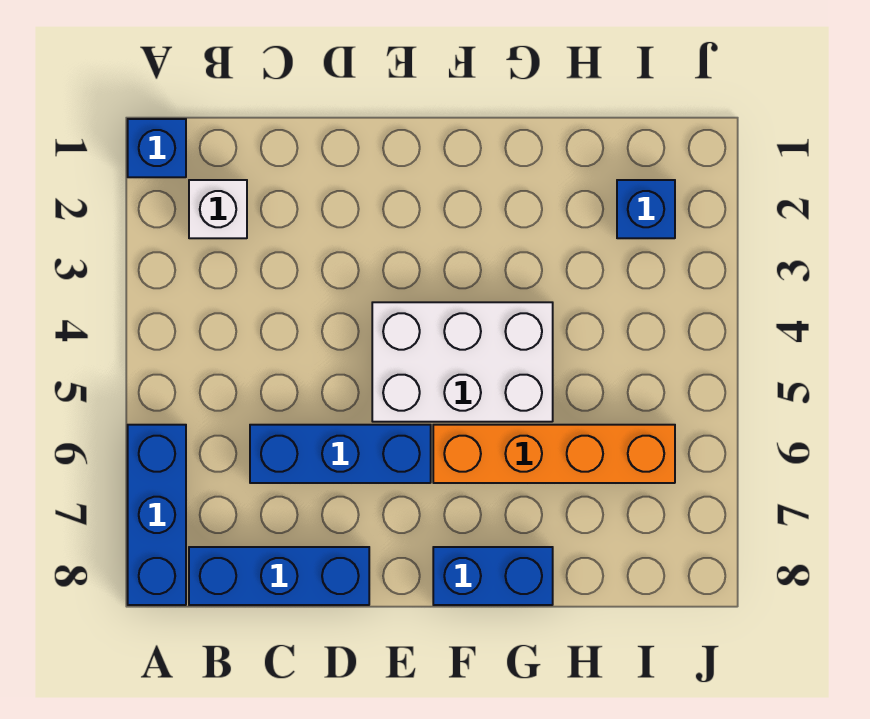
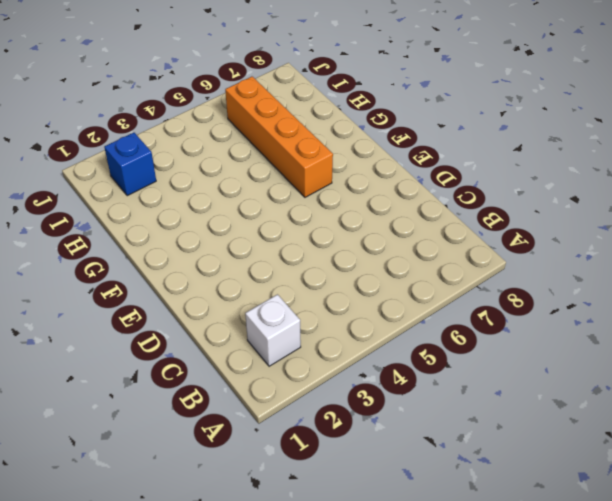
none -> blue brick A1 level 1
none -> blue brick A6:A8 level 1

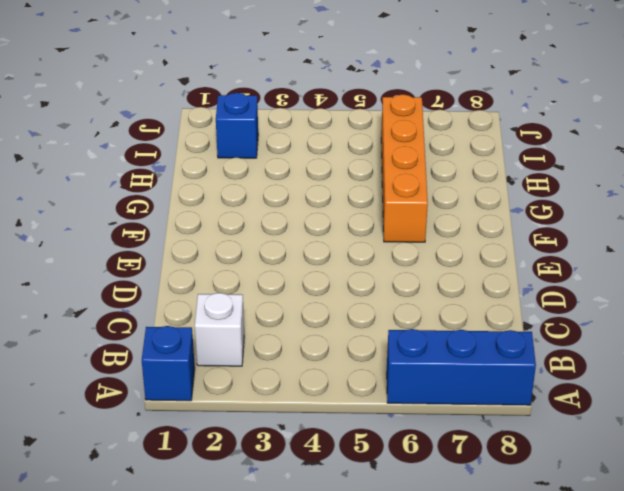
none -> blue brick B8:D8 level 1
none -> blue brick C6:E6 level 1

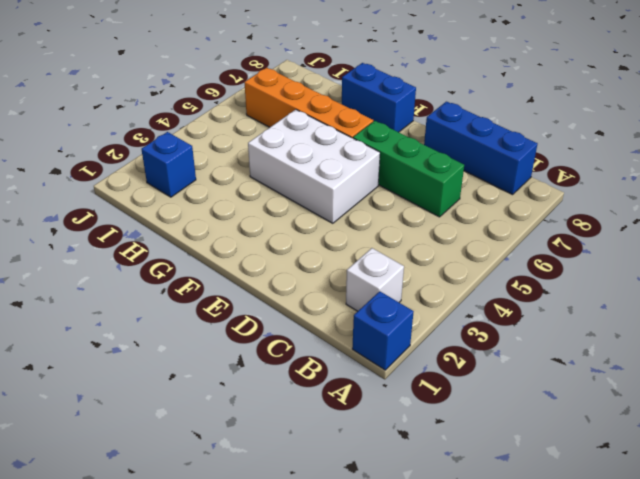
green brick C6:E6 level 1 -> blue brick C6:E6 level 1
none -> blue brick A6:A8 level 1

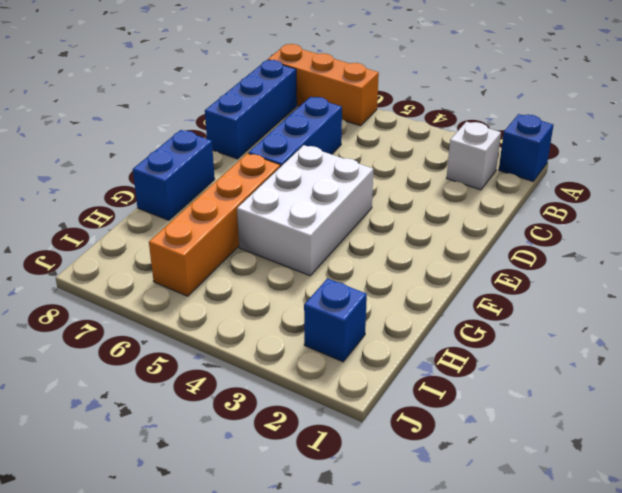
orange brick A6:A8 level 1 -> blue brick A6:A8 level 1

